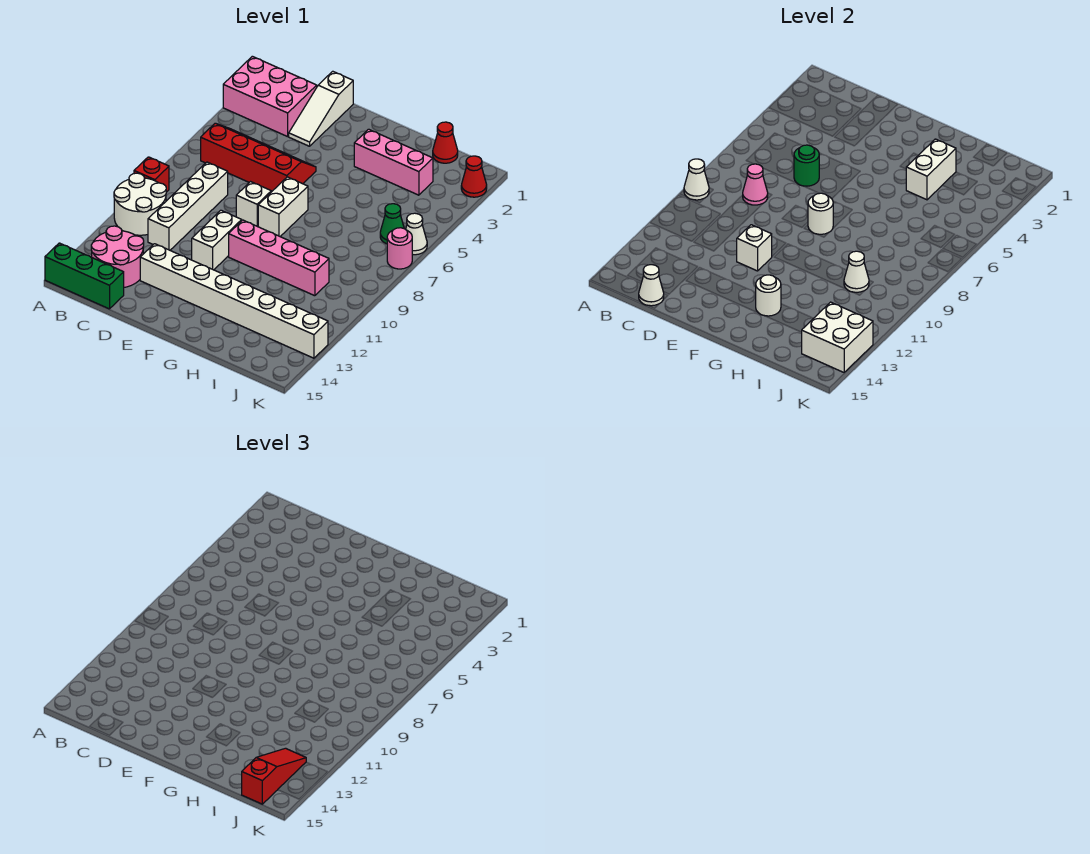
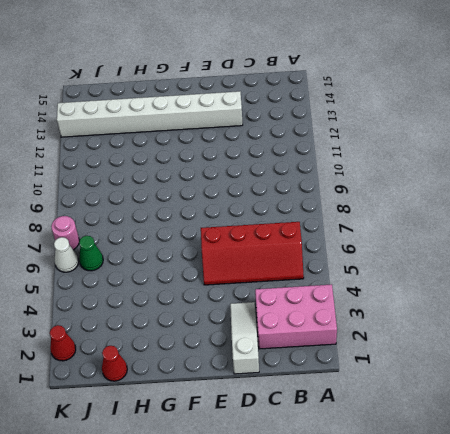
none -> red brick A9 level 1
none -> white round brick A10:B11 level 1
none -> green brick A15:C15 level 1
none -> pink round brick B13:C14 level 1

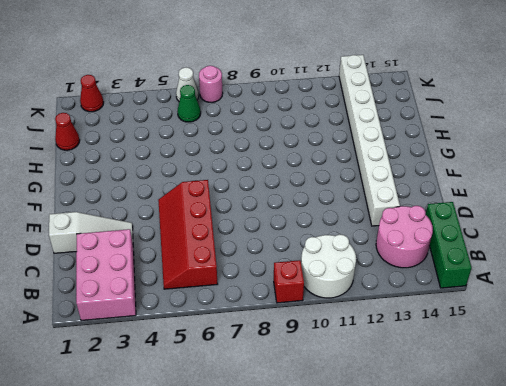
none -> white brick C8:C11 level 1
none -> white brick E8 level 1
none -> white brick E10:E11 level 1
none -> white brick F7:F8 level 1

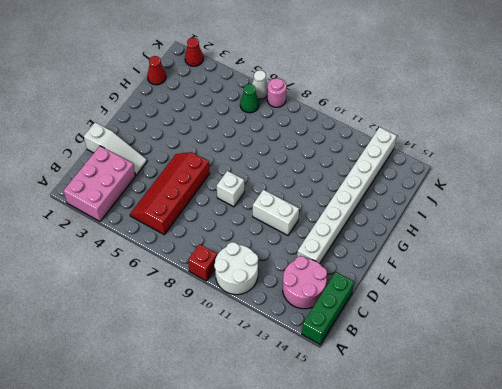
none -> white brick C8:C11 level 1
none -> white brick F7:F8 level 1
none -> pink brick F10:I10 level 1
none -> pink brick G3:I3 level 1

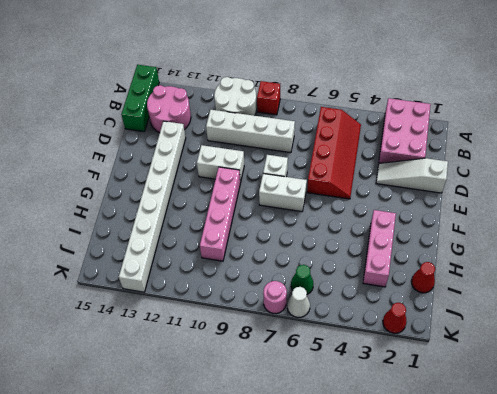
none -> white cone A9 level 2
none -> pink cone C8 level 2
none -> white cone C15 level 2
none -> green round brick D6 level 2

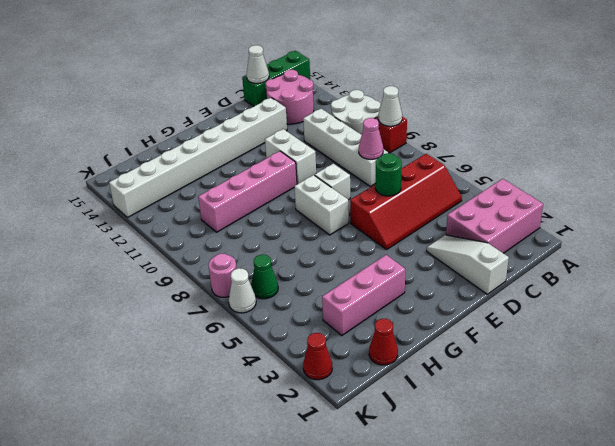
none -> white brick E11 level 2
none -> white round brick F8 level 2
none -> white round brick G13 level 2
none -> white brick H3:H4 level 2

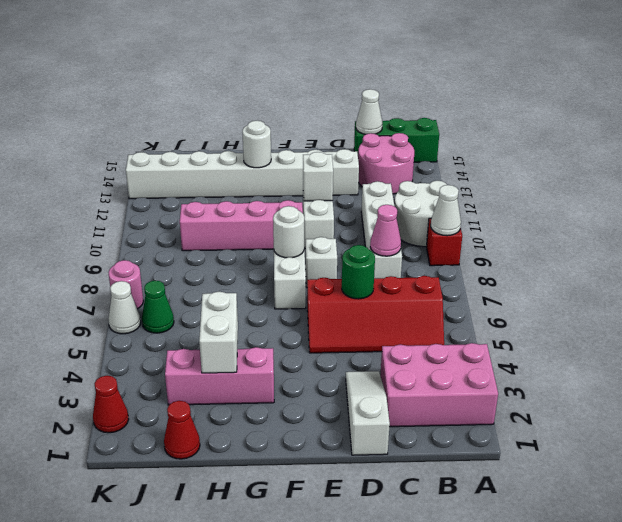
none -> white cone I10 level 2
none -> white brick J13:K14 level 2
none -> red slope J13:J15 level 3 top 15

